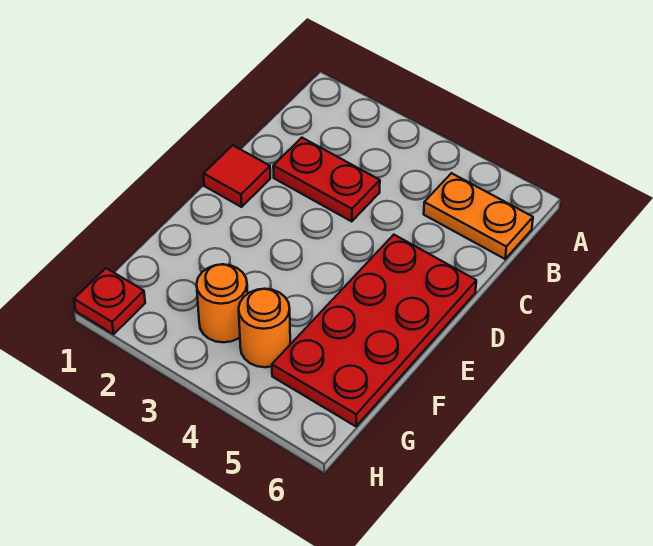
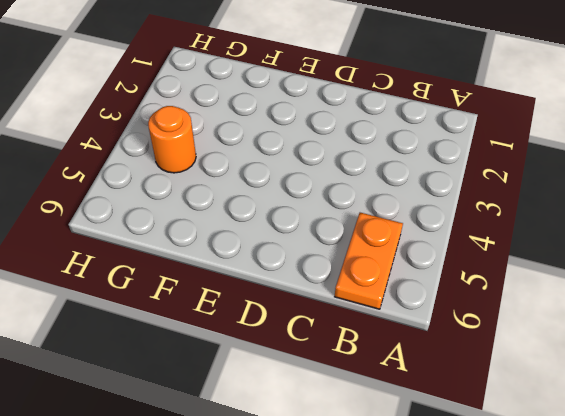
none -> red plate C2:C3 level 1
none -> red tile D1 level 1

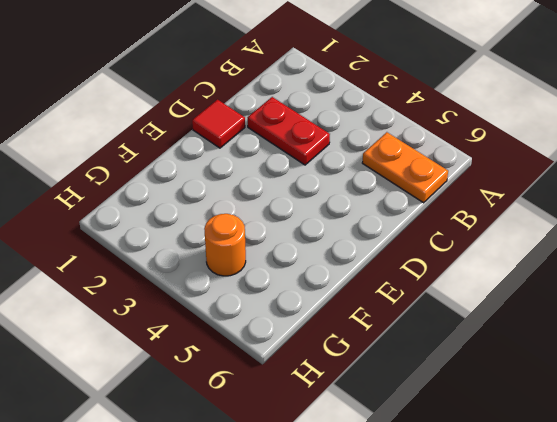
none -> red plate D5:G6 level 1
none -> orange round brick G3 level 1

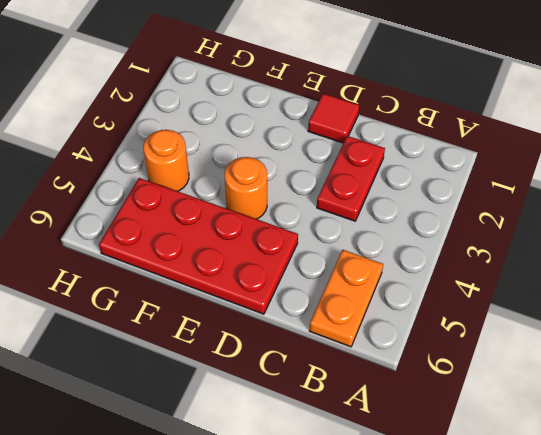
orange round brick E4 level 1 -> orange round brick G3 level 1
none -> red plate H1 level 1

